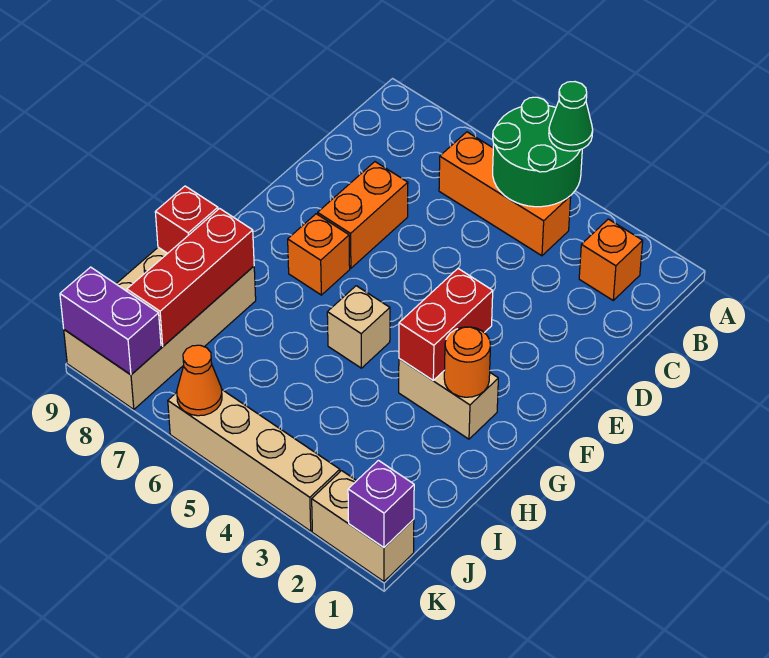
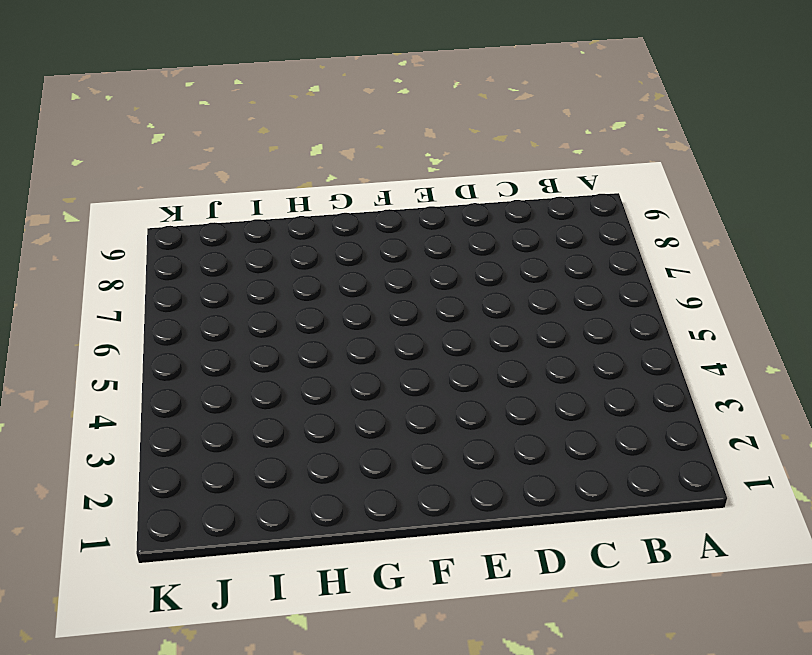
none -> orange brick B2 level 1
none -> orange brick B4:B6 level 1
none -> orange brick D7:E7 level 1

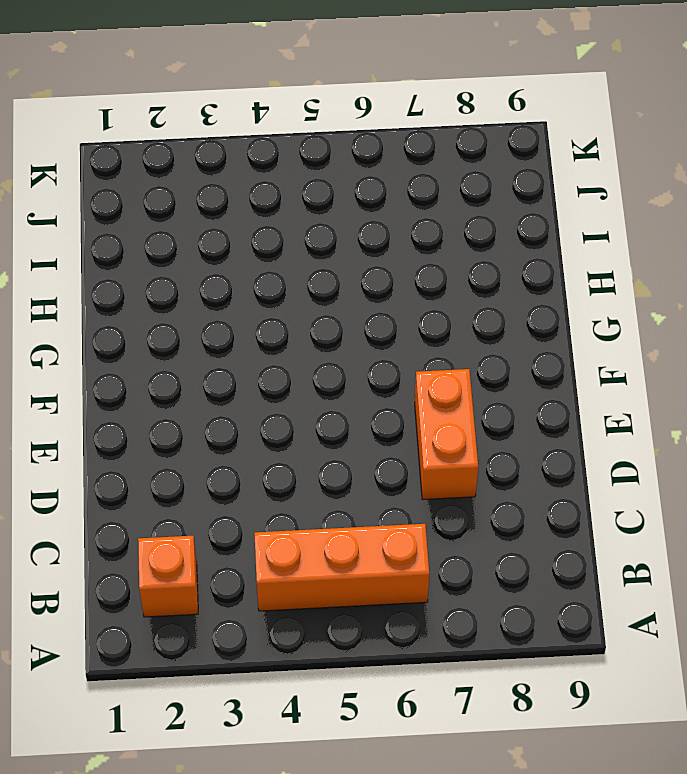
none -> orange brick F7 level 1
none -> tan brick G2:G3 level 1
none -> tan brick G5 level 1

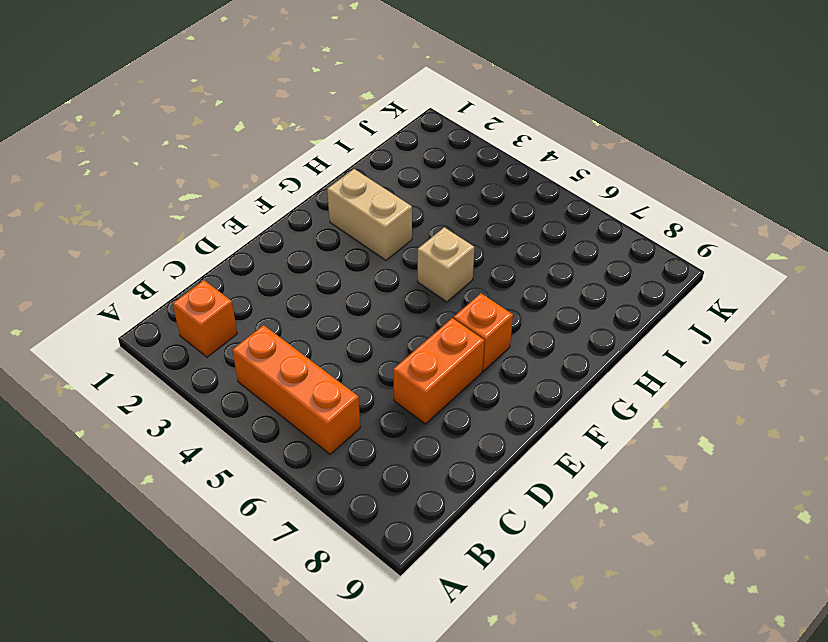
none -> tan brick H8:K9 level 1
none -> tan brick K1:K2 level 1
none -> tan brick K3:K6 level 1

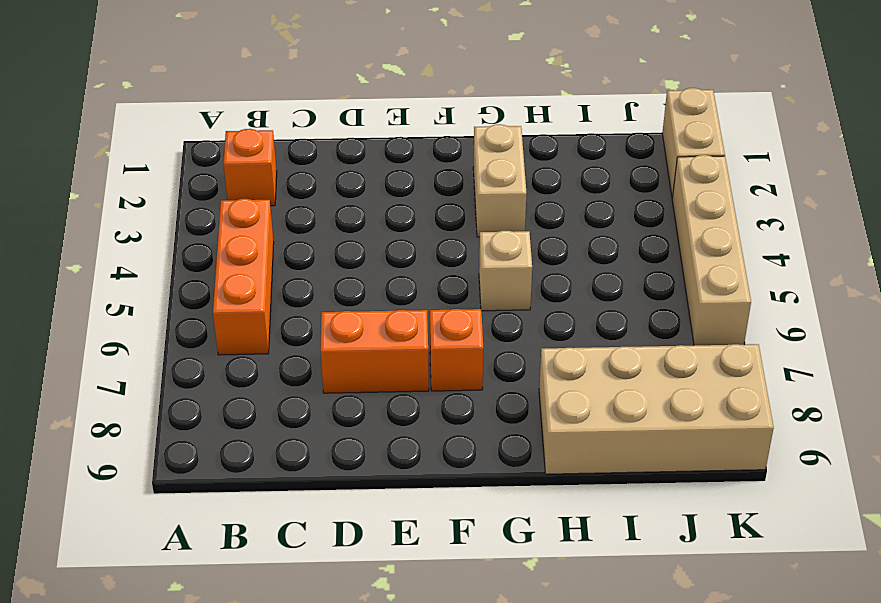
none -> green round brick A4:B5 level 2
none -> red brick F3:G3 level 2
none -> orange round brick G2 level 2

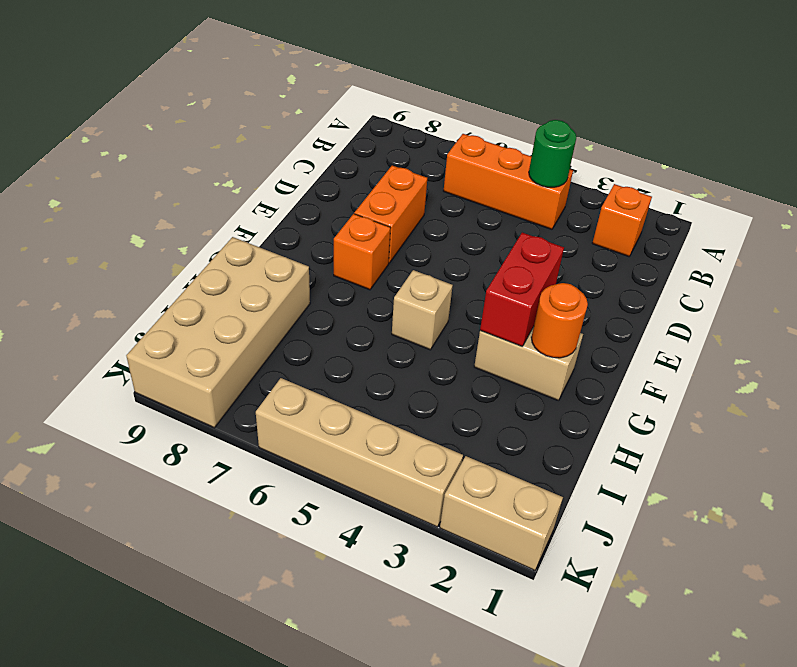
green round brick B4 level 2 -> green round brick A4:B5 level 2
none -> red brick H8:J8 level 2
none -> red brick H9 level 2
none -> purple brick K1 level 2

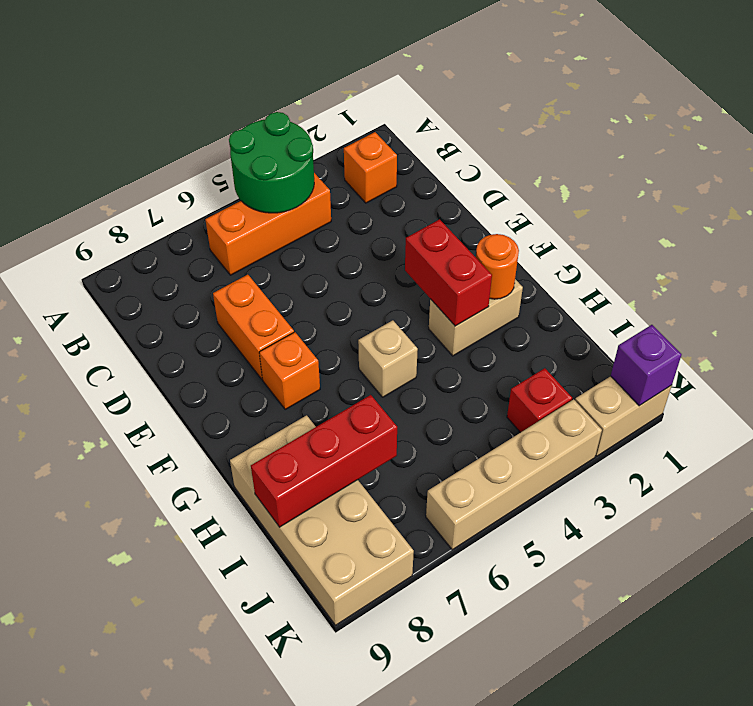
red brick I7:I9 level 2 -> red brick H8:J8 level 2
red brick J3 level 1 -> red brick H9 level 2
none -> orange cone K6 level 2
none -> purple brick K8:K9 level 2
none -> green cone A4 level 3

